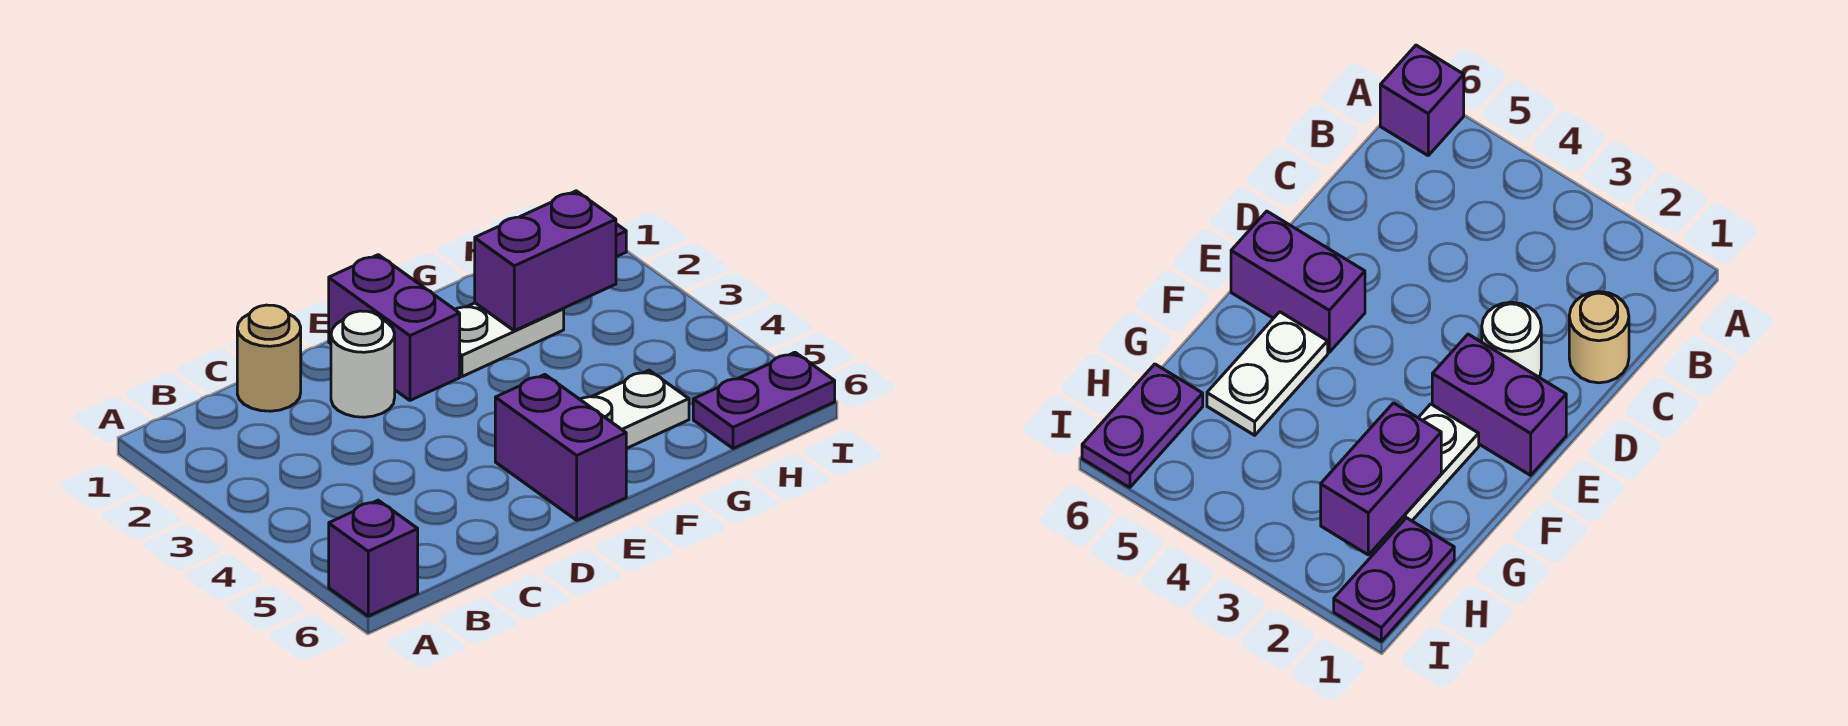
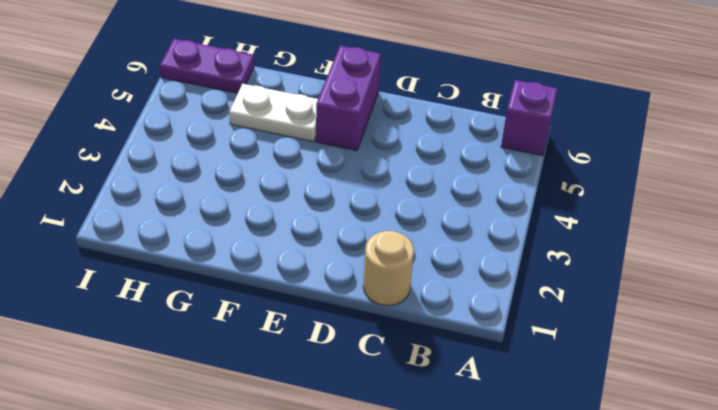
none -> white round brick D2 level 1
none -> purple brick E1:E2 level 1

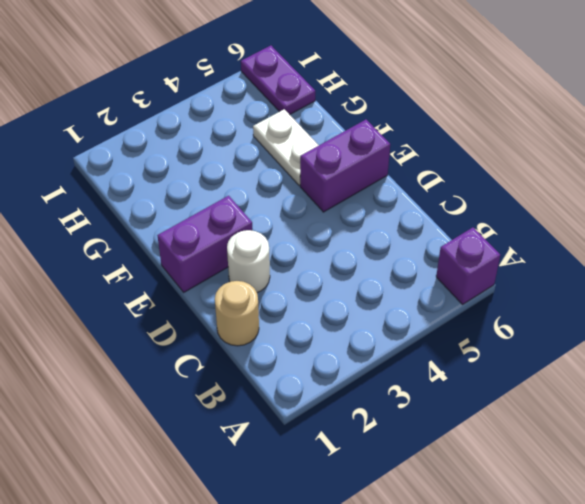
none -> white plate F2:G2 level 1
none -> purple plate H1:I1 level 1

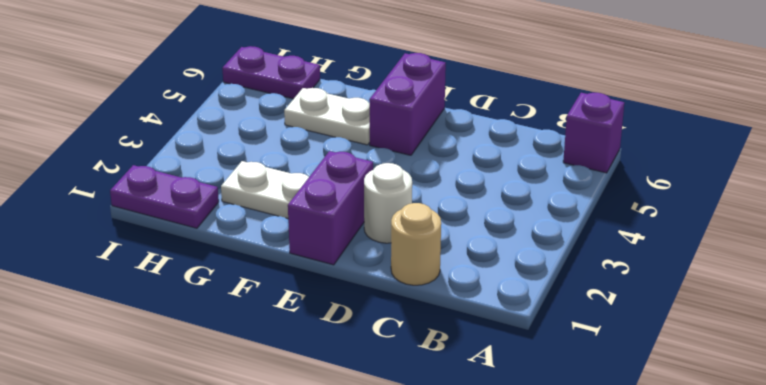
none -> purple brick G2:H2 level 2

